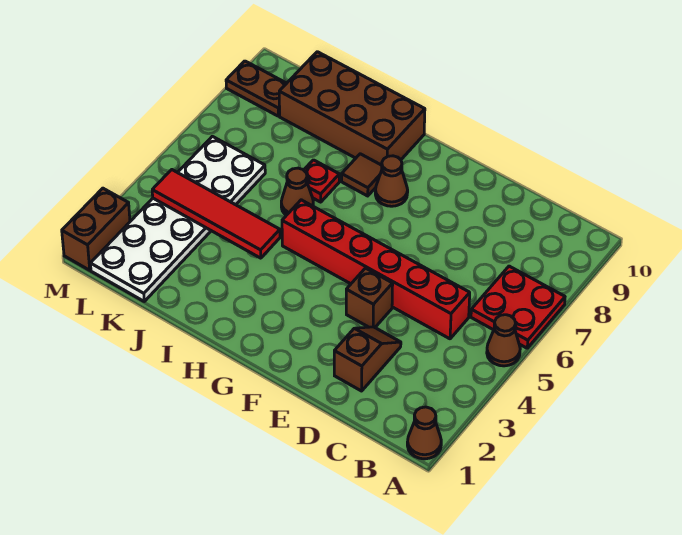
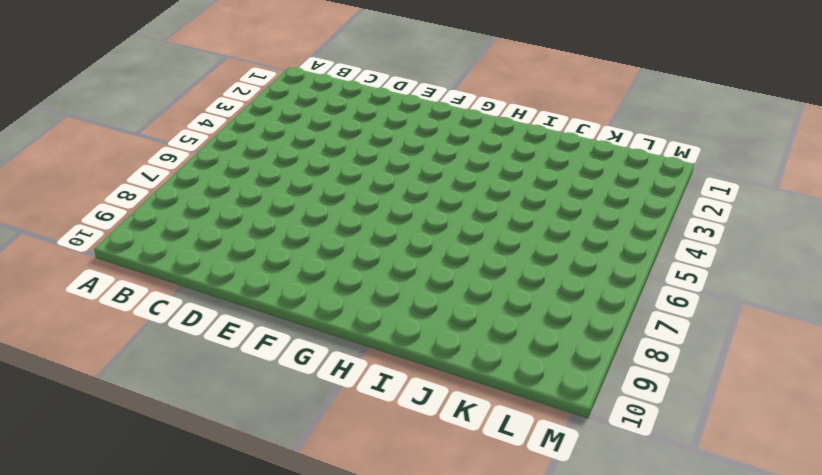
none -> brown cone A1 level 1
none -> brown cone A5 level 1
none -> red plate A6:B7 level 1

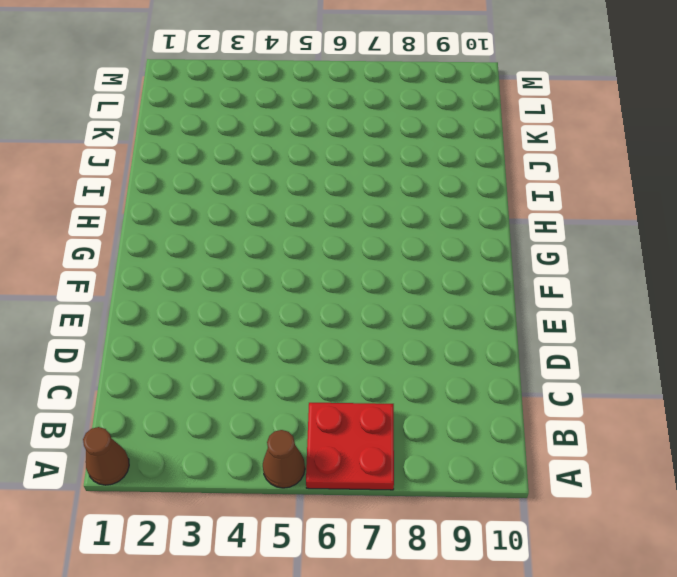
none -> red brick C5:H5 level 1
none -> brown slope D2:D3 level 1 top 2
none -> brown brick E4 level 1

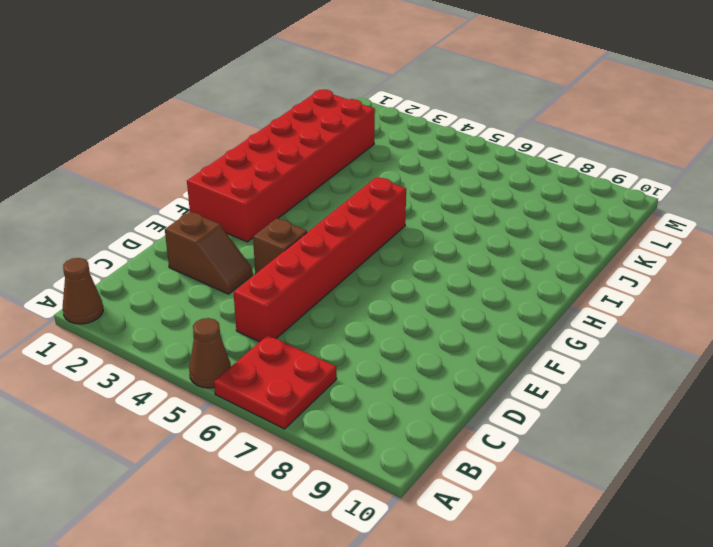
red brick F1:K2 level 1 -> white plate K1:L6 level 1
none -> brown cone G8 level 1
none -> brown tile H8 level 1
none -> brown brick H9:K10 level 1

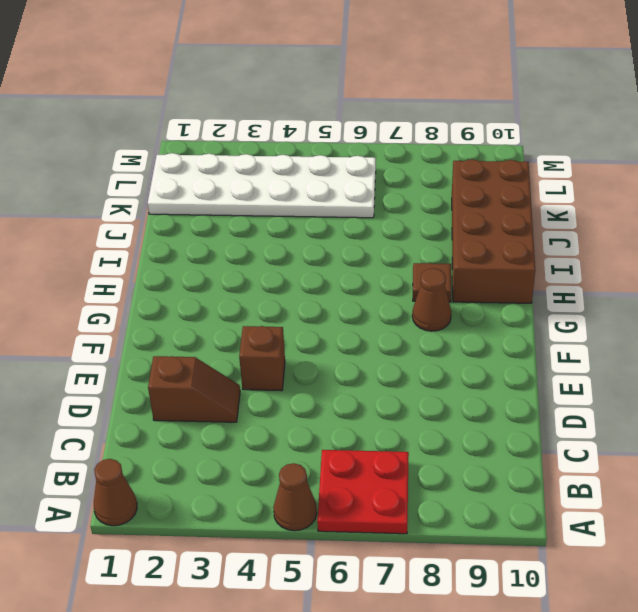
none -> red brick C5:H5 level 1
none -> brown cone I6 level 1
none -> red plate I7 level 1

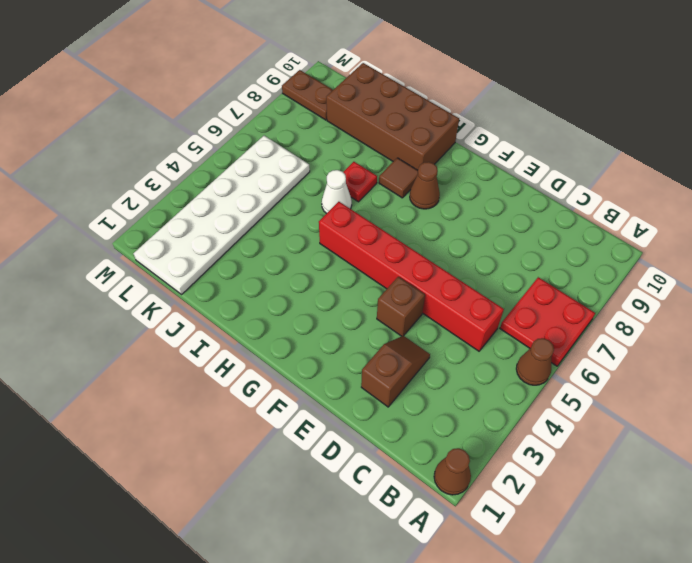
white cone I6 level 1 -> brown cone I6 level 1
none -> brown brick M1:M2 level 1
none -> red tile I4:L4 level 2

